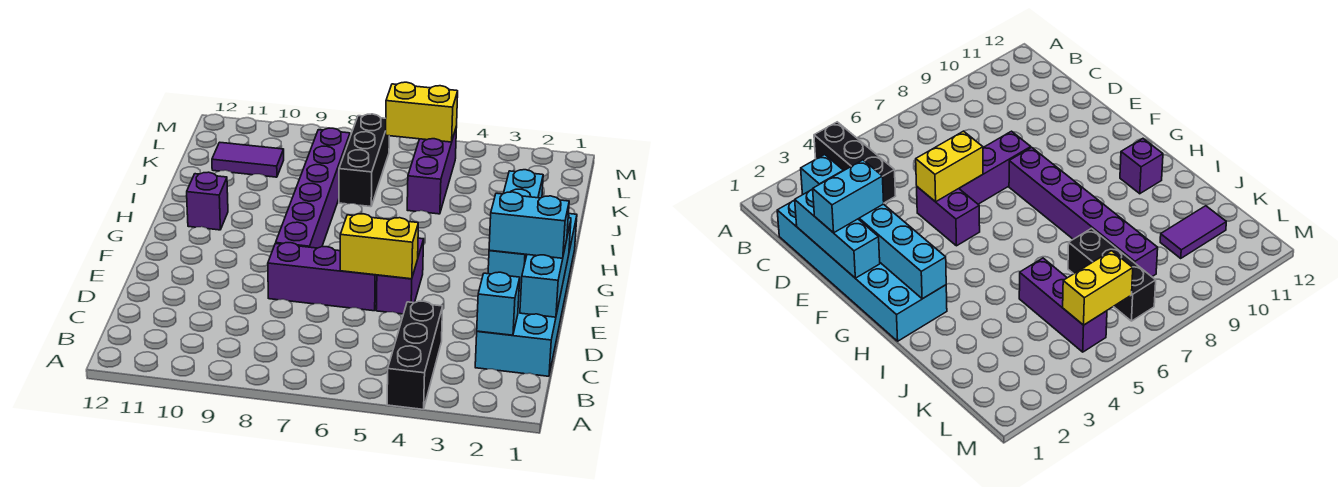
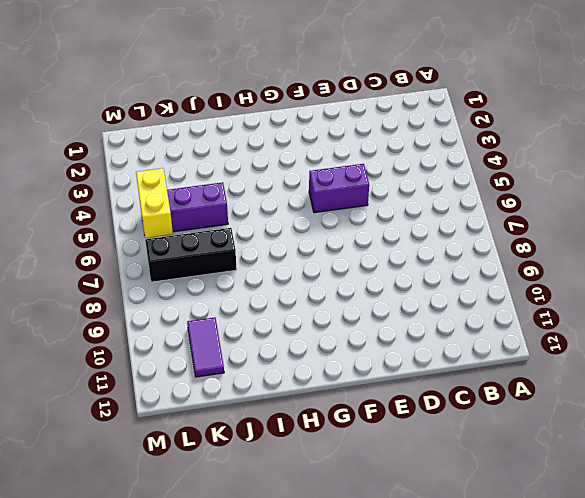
none -> black brick A4:C4 level 1
none -> cyan brick C1:H2 level 1
none -> purple brick E6:E8 level 1

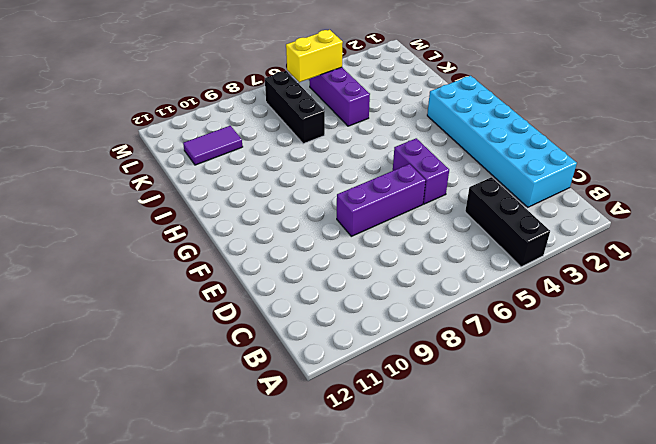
none -> purple brick F8:K8 level 1
none -> purple brick H11 level 1
none -> cyan brick C2 level 2

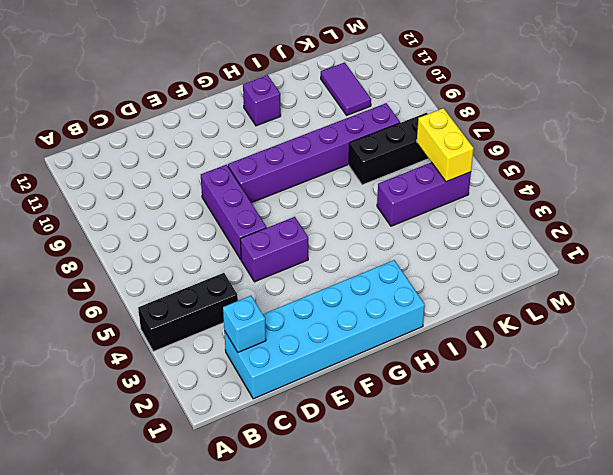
none -> cyan brick D1:F1 level 2
none -> cyan brick E2:H2 level 2
none -> yellow brick E5:E6 level 2

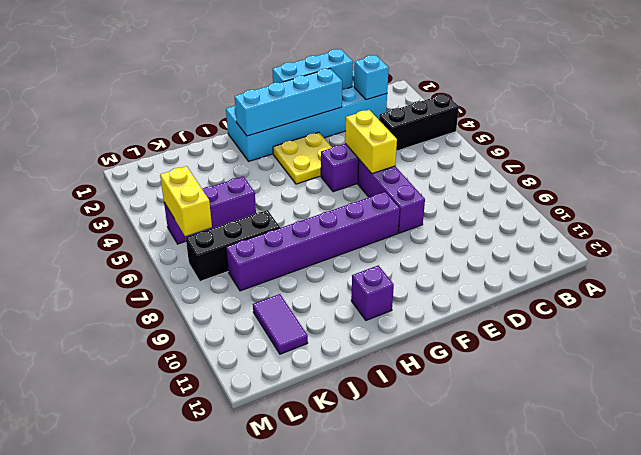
yellow plate F3:G4 level 1 -> none
none -> cyan brick E1:E2 level 3

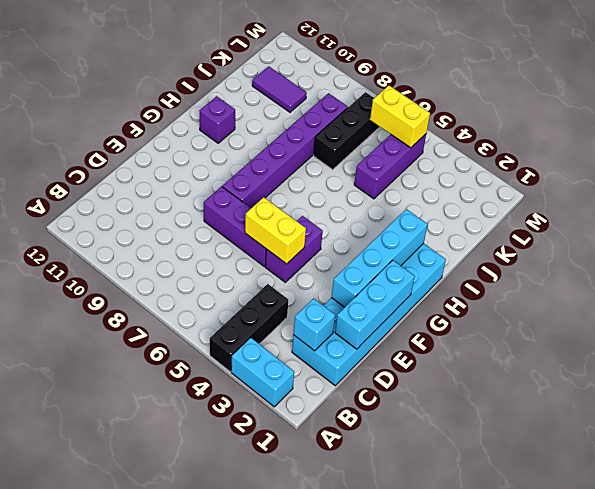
cyan brick A2:A3 level 1 -> cyan brick E1:E2 level 3

